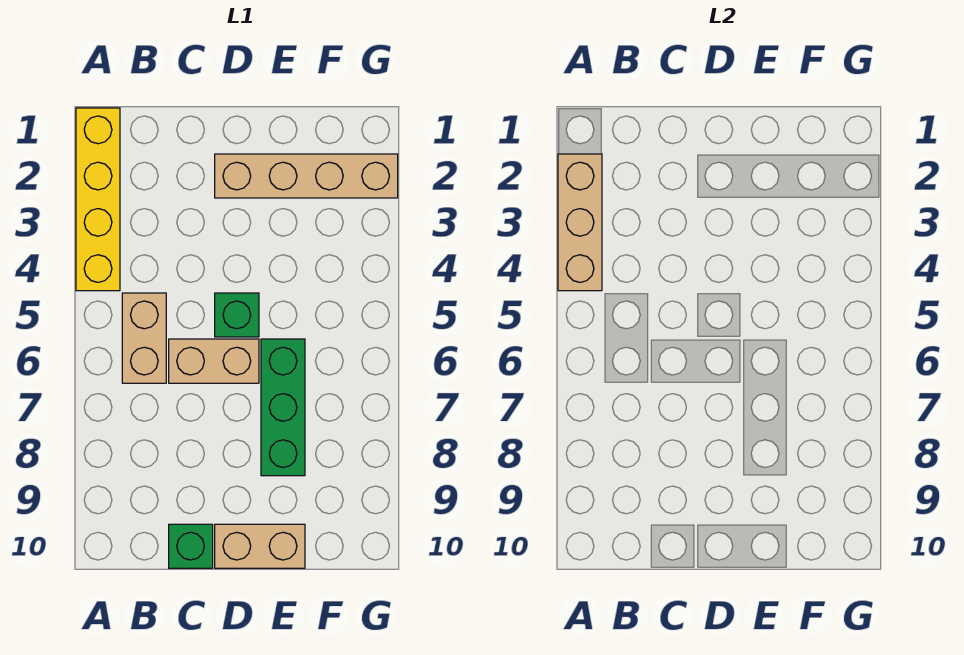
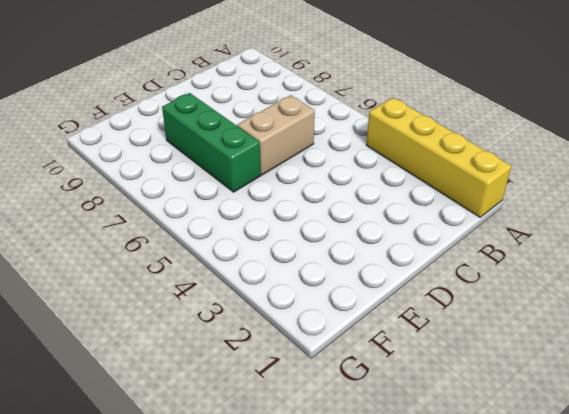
none -> tan brick B5:B6 level 1
none -> green brick C10 level 1

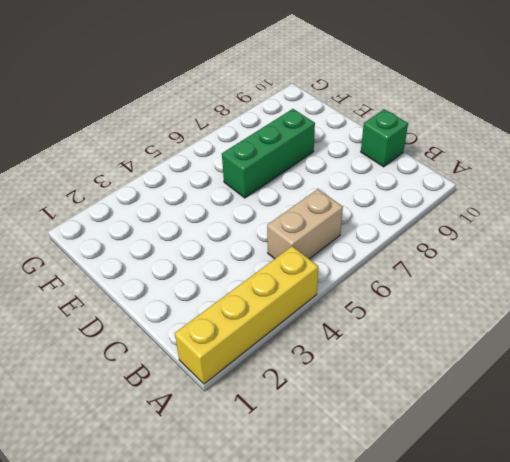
none -> tan brick C6:D6 level 1
none -> tan brick D2:G2 level 1

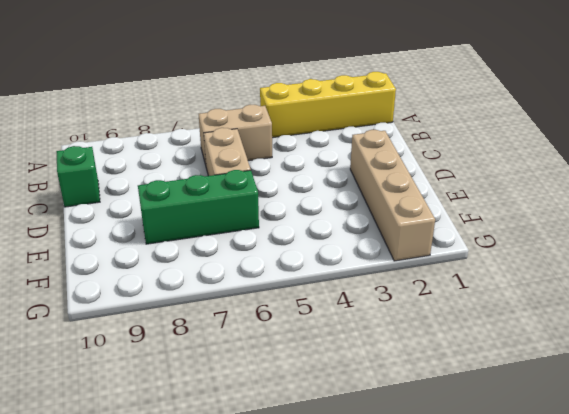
none -> green brick D5 level 1
none -> tan brick D10:E10 level 1

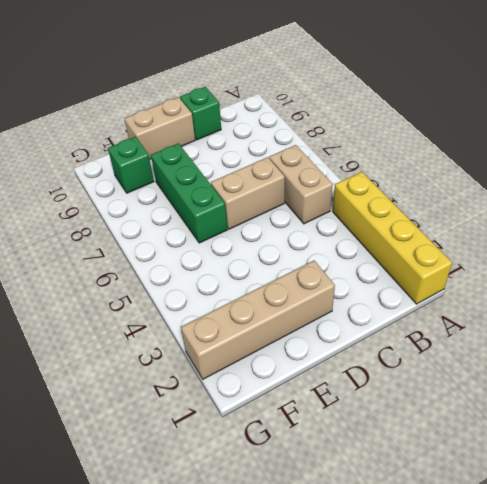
green brick F9 level 1 -> green brick D5 level 1
none -> tan brick A2:A4 level 2

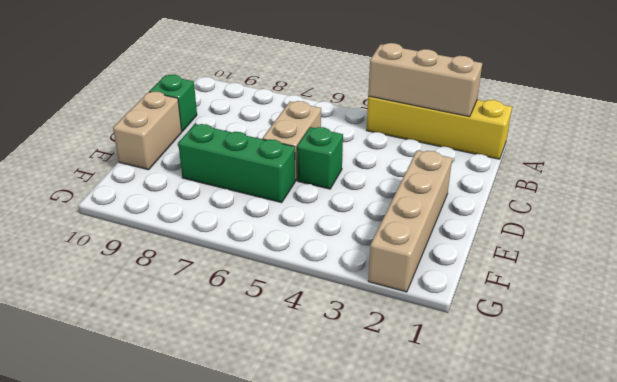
none -> tan brick B5:B6 level 1

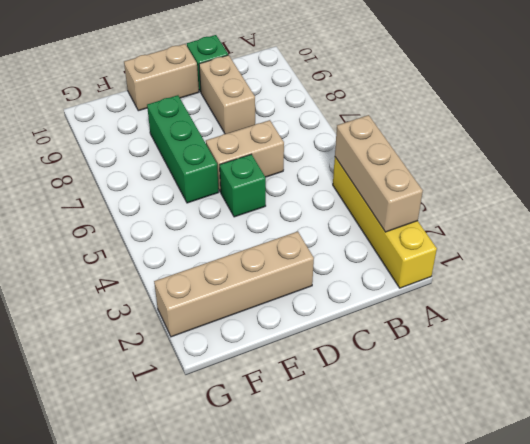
tan brick C8:C9 level 1 -> tan brick B5:B6 level 1

